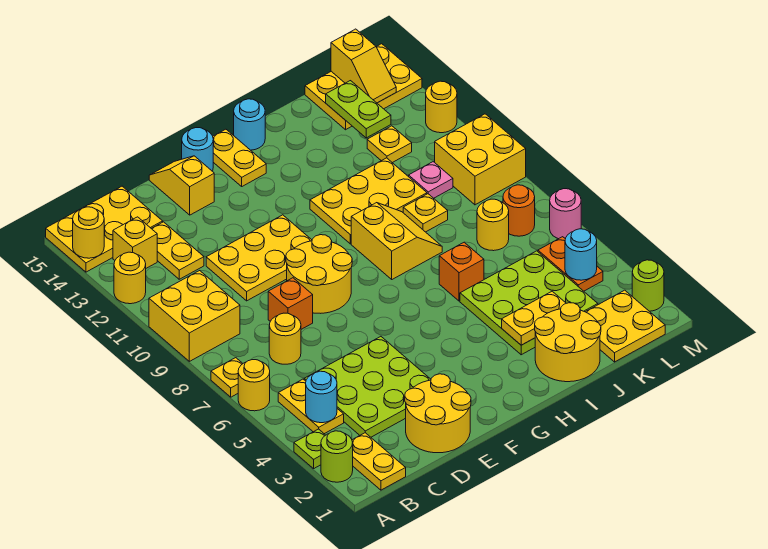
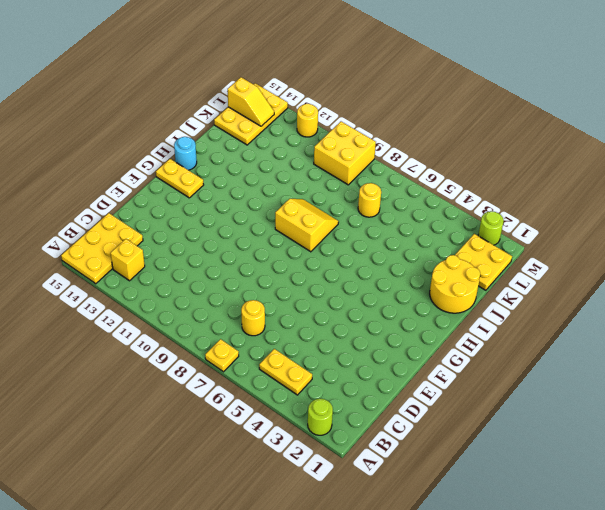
none -> lime plate A3 level 1
none -> yellow round brick A6 level 1
none -> yellow brick A9:B10 level 1
none -> yellow round brick A12 level 1

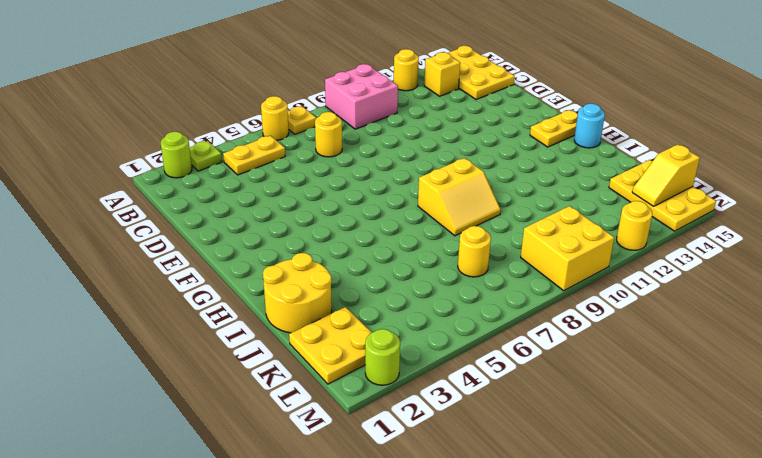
pink brick A9:B10 level 1 -> yellow brick A9:B10 level 1
none -> yellow plate B1:B2 level 1
none -> lime plate C3:E5 level 1
none -> yellow plate C12:C13 level 1
none -> yellow round brick D1:E2 level 1

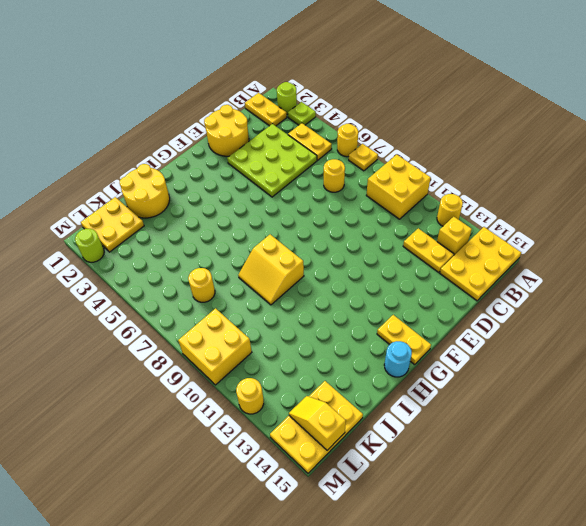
none -> orange brick D8 level 1
none -> yellow plate D10:F11 level 1
none -> yellow round brick E8:F9 level 1
none -> yellow slope E14:E15 level 1 top 14

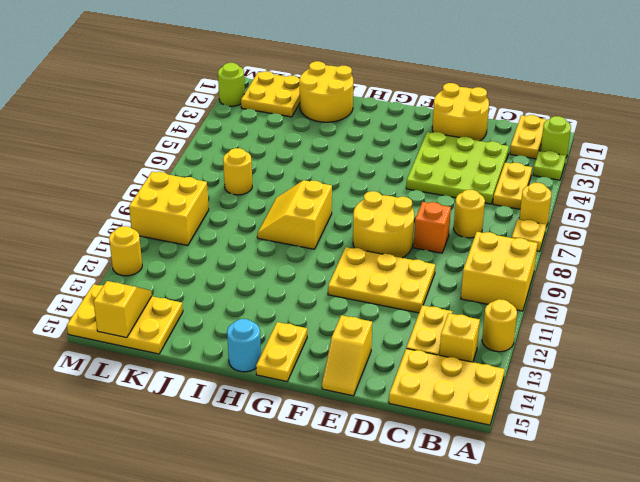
none -> cyan round brick F15 level 1
none -> yellow plate H10:J11 level 1
none -> lime plate I3:K5 level 1
none -> orange brick I6 level 1

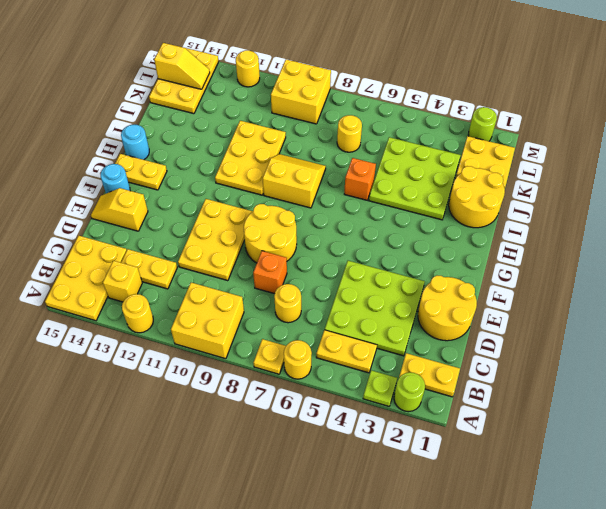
none -> yellow plate J9 level 1
none -> pink plate K10 level 1
none -> yellow plate K12 level 1
none -> orange plate L4:L5 level 1

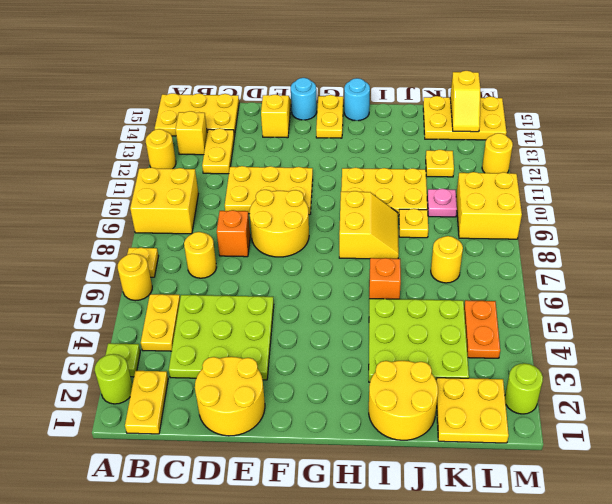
none -> orange round brick L7 level 1
none -> pink round brick M6 level 1
none -> yellow round brick A14 level 2
none -> cyan round brick B4 level 2

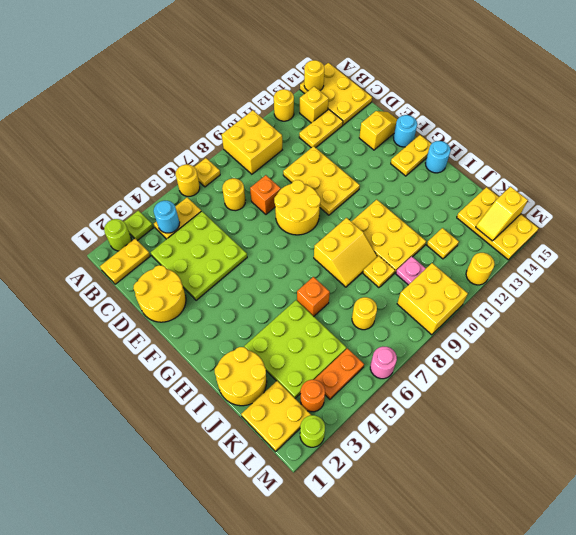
orange round brick L3 level 1 -> orange round brick L7 level 1
none -> yellow plate I3:J3 level 2
none -> lime plate K13:K14 level 2
none -> cyan round brick L4 level 2

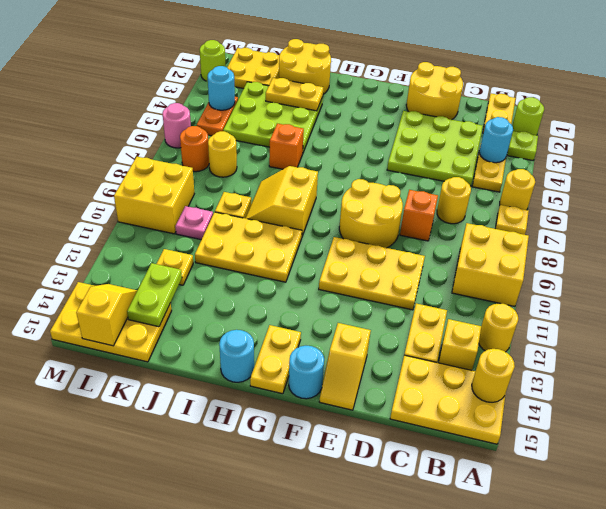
none -> yellow round brick M12 level 1

